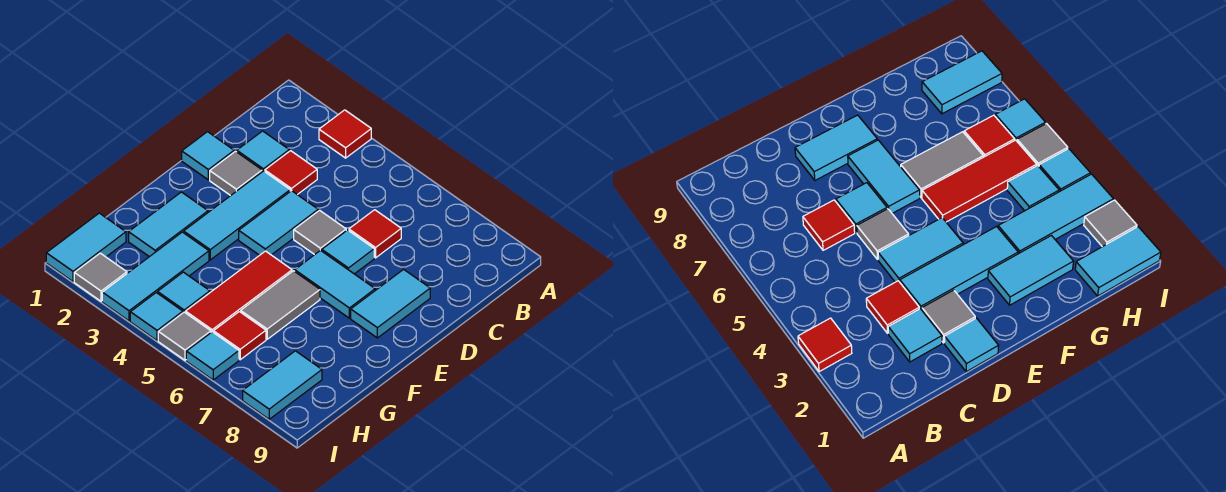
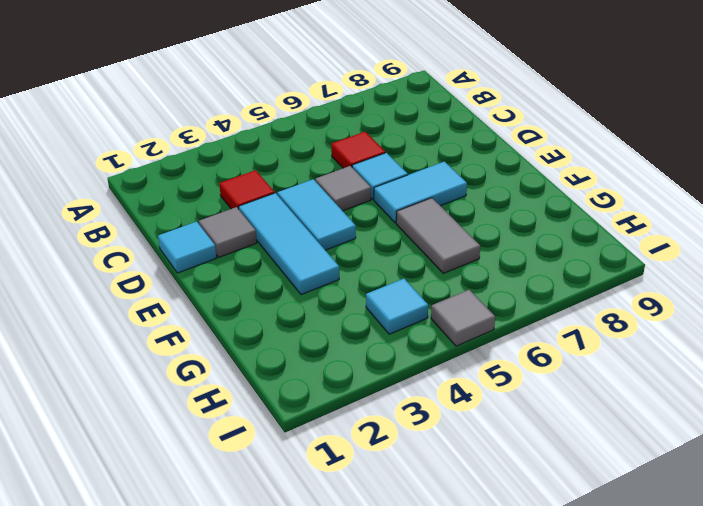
none -> red tile A3 level 1
none -> cyan tile C2 level 1
none -> cyan tile D8:E8 level 1

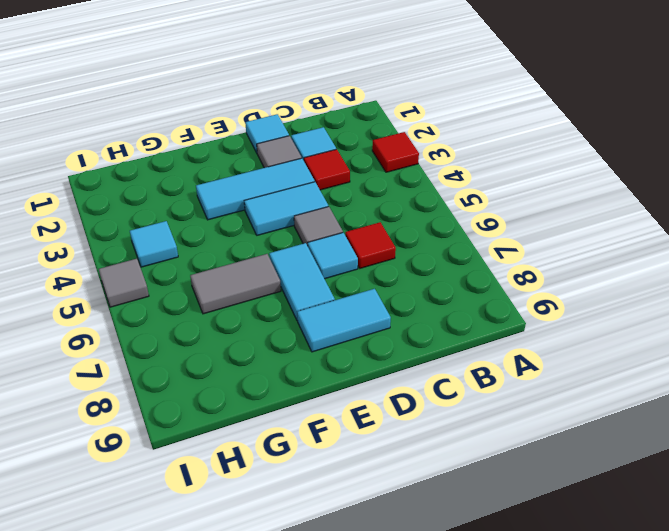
none -> cyan tile F2:G2 level 1
none -> red tile F5:H5 level 1
none -> cyan tile G3:I3 level 1

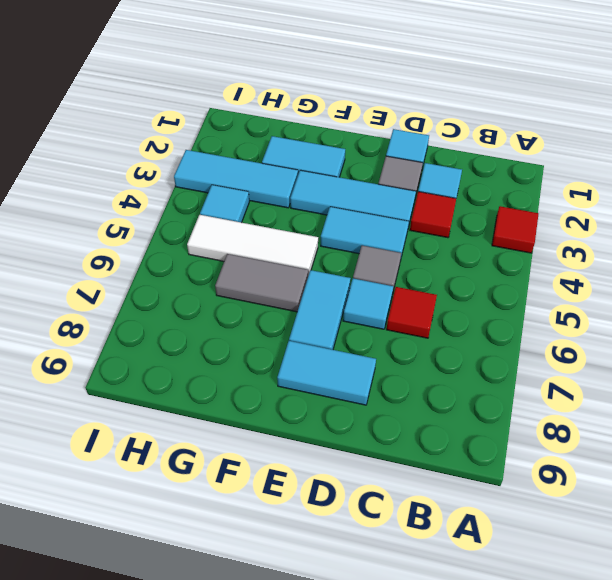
white tile F5:H5 level 1 -> red tile F5:H5 level 1
none -> cyan tile H1:I1 level 1
none -> red tile H6 level 1
none -> cyan tile H8:I8 level 1

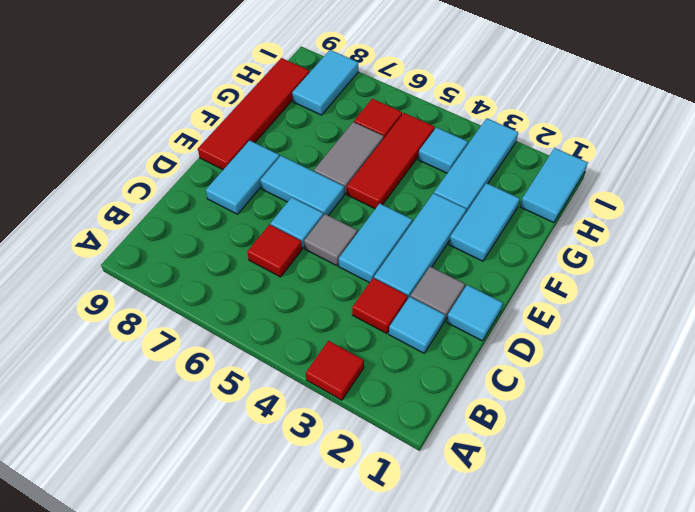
red tile E9:H9 level 1 -> none
none -> grey tile I2 level 1
none -> cyan tile I4 level 1
none -> grey tile I5 level 1

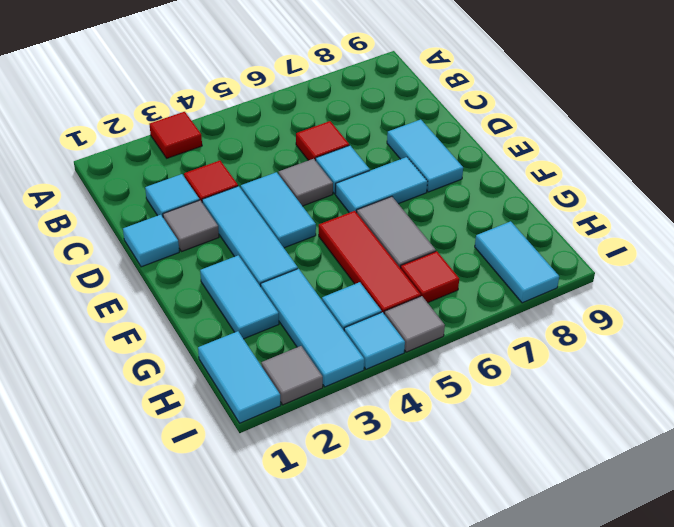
none -> cyan tile I6 level 1

